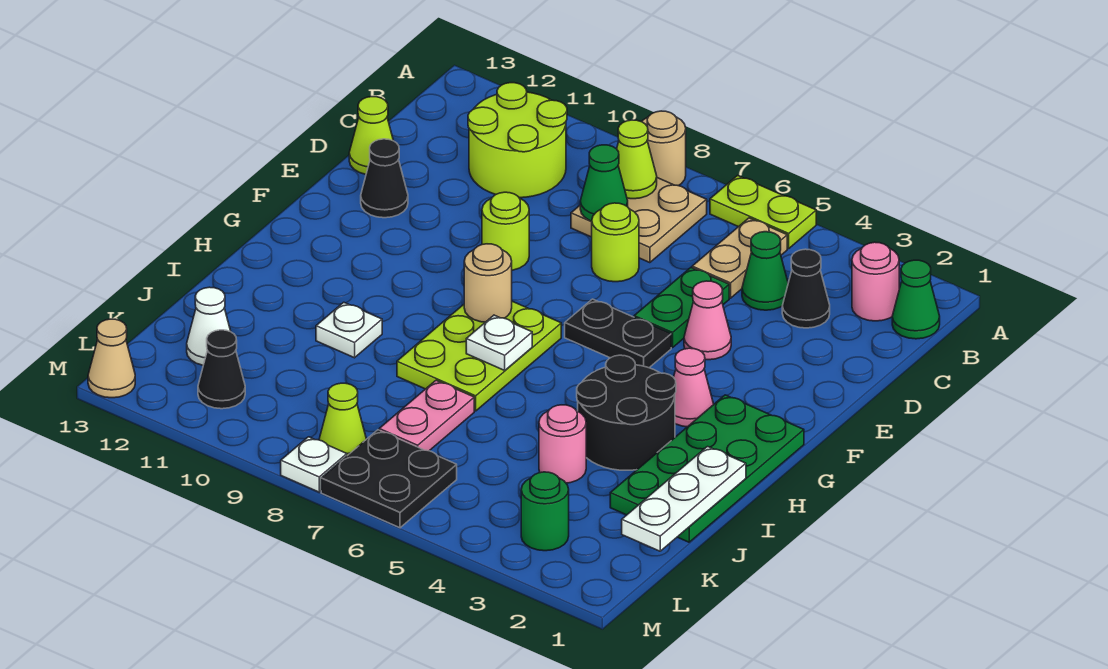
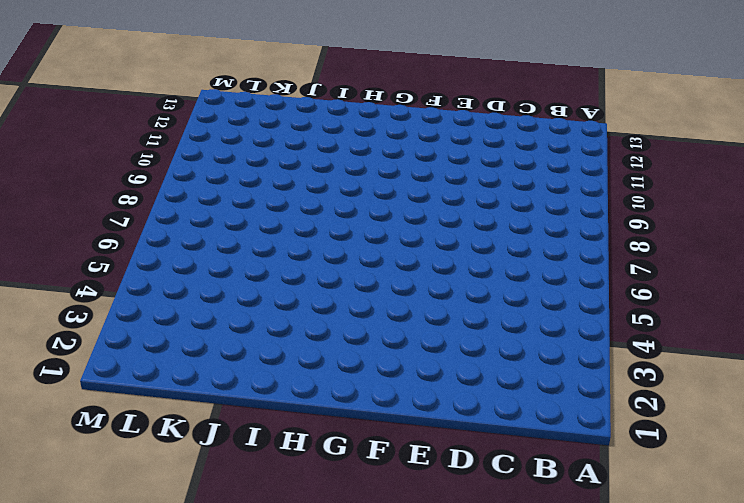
none -> lime plate A5:A6 level 1
none -> tan round brick A8 level 1
none -> green cone B1 level 1
none -> pink round brick B2 level 1

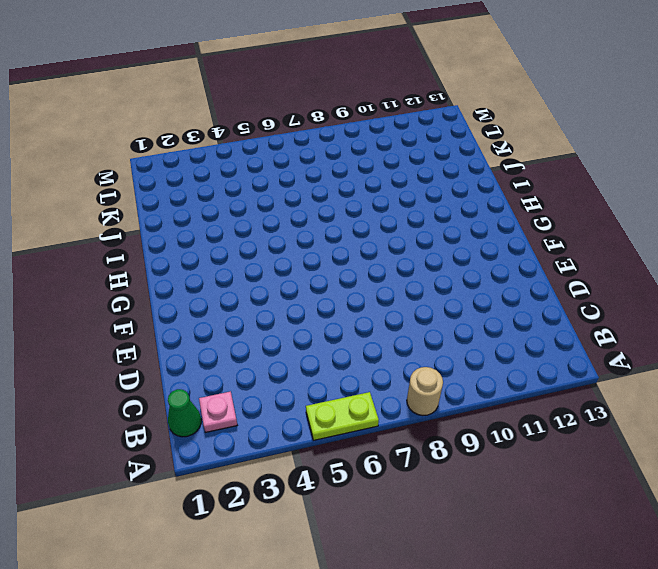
pink plate B2 level 1 -> pink round brick B2 level 1
none -> tan plate B5:C5 level 1
none -> tan plate B7:C8 level 1
none -> lime round brick B10:C11 level 1
none -> black cone C3 level 1

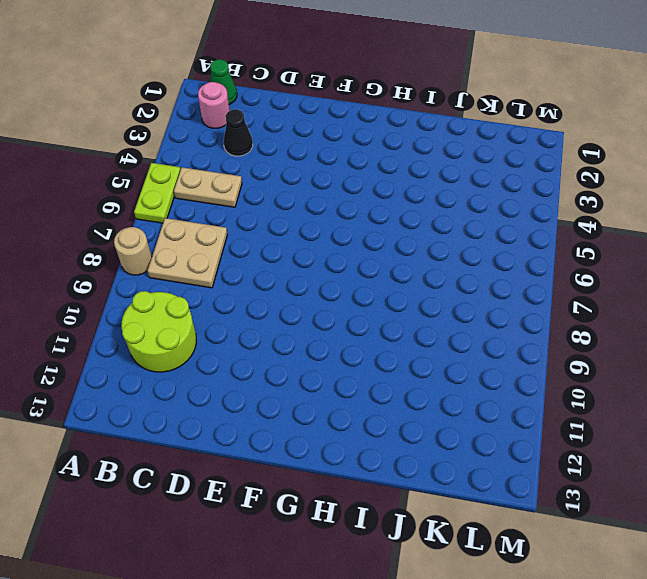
none -> green cone C4 level 1
none -> green plate D5:E5 level 1
none -> lime round brick D7 level 1
none -> lime cone D13 level 1

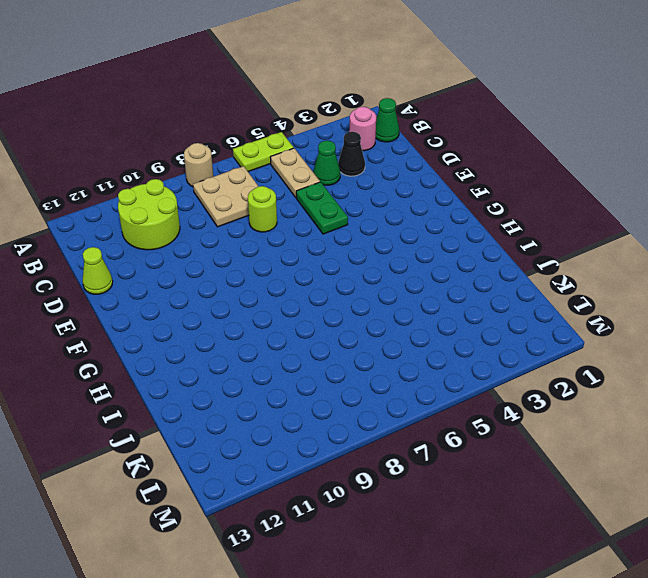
none -> pink cone E4 level 1
none -> lime round brick E9 level 1
none -> black cone E12 level 1
none -> black plate F5:F6 level 1

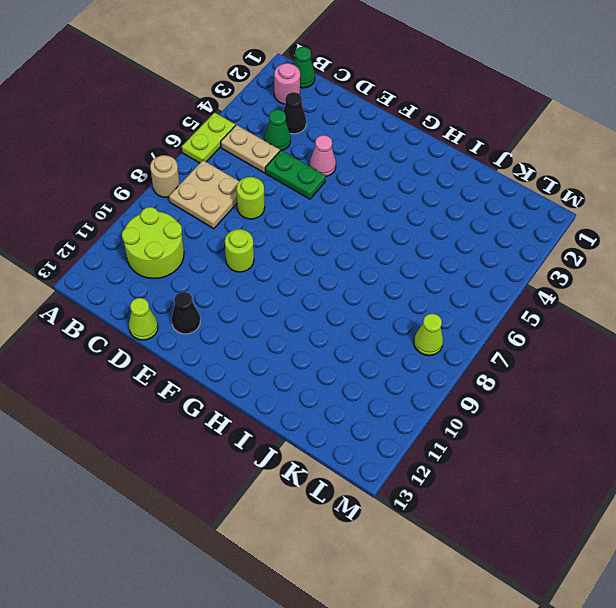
none -> black plate F5:F6 level 1
none -> green plate G1:J2 level 1
none -> pink cone G3 level 1
none -> lime plate G7:I8 level 1

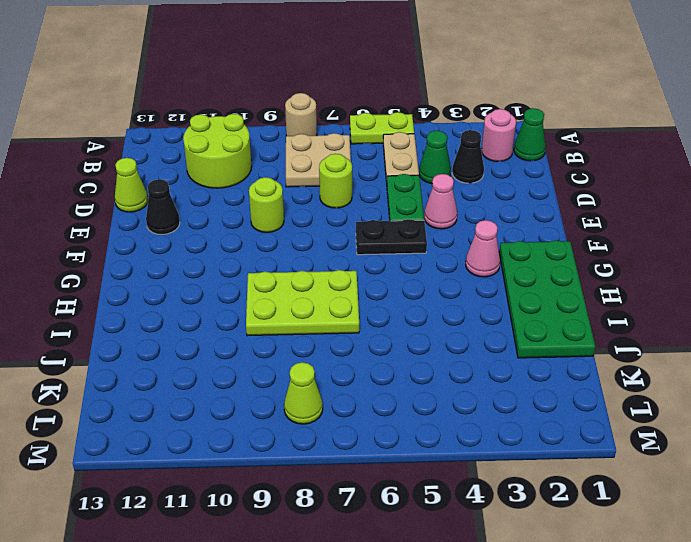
lime plate H7:I9 level 1 -> lime plate G7:I8 level 1
none -> black round brick H3:I4 level 1
none -> white plate I10 level 1
none -> pink round brick J4 level 1
none -> pink plate J7:K7 level 1

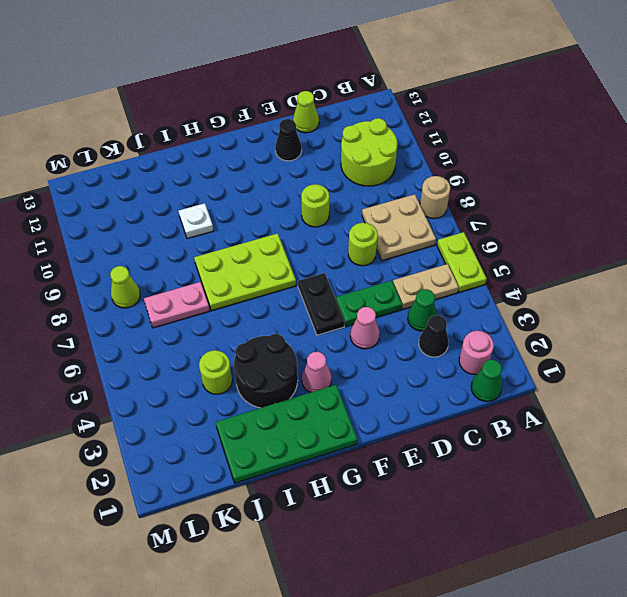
lime round brick J4 level 1 -> pink round brick J4 level 1
none -> white cone K12 level 1
none -> green round brick L3 level 1
none -> black plate L6:M7 level 1
none -> black cone L11 level 1

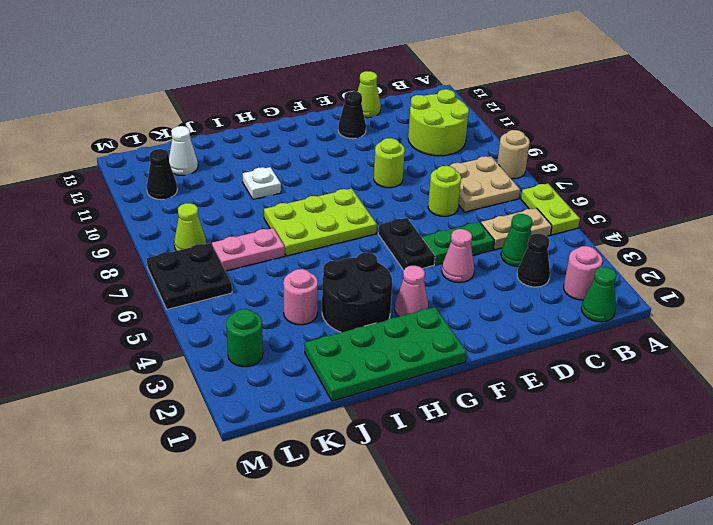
none -> white plate M8 level 1
none -> tan cone M13 level 1
none -> lime cone B8 level 2
none -> green cone C8 level 2

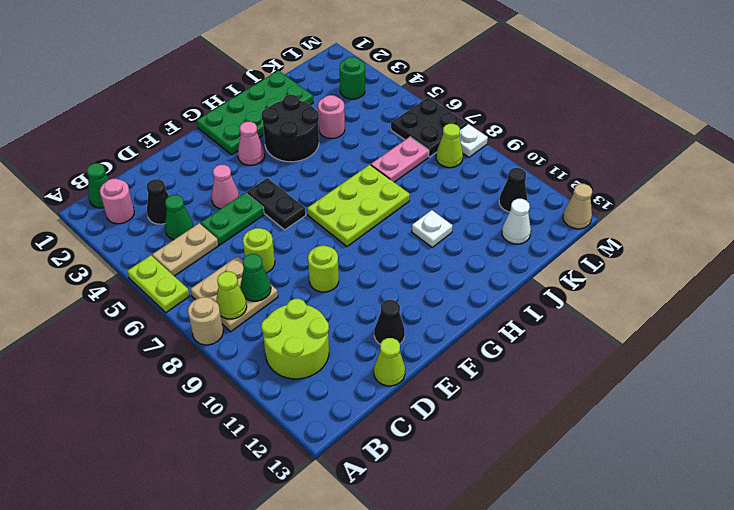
none -> tan round brick G8 level 2
none -> white plate H7 level 2
none -> white plate I1:K1 level 2

